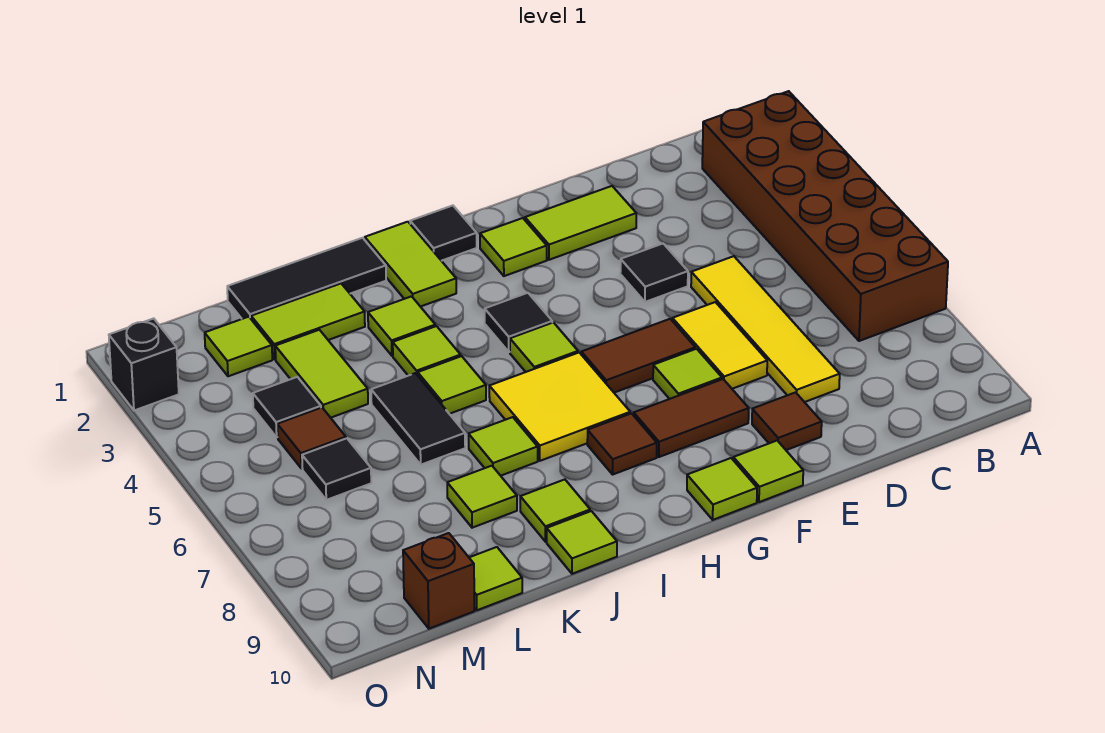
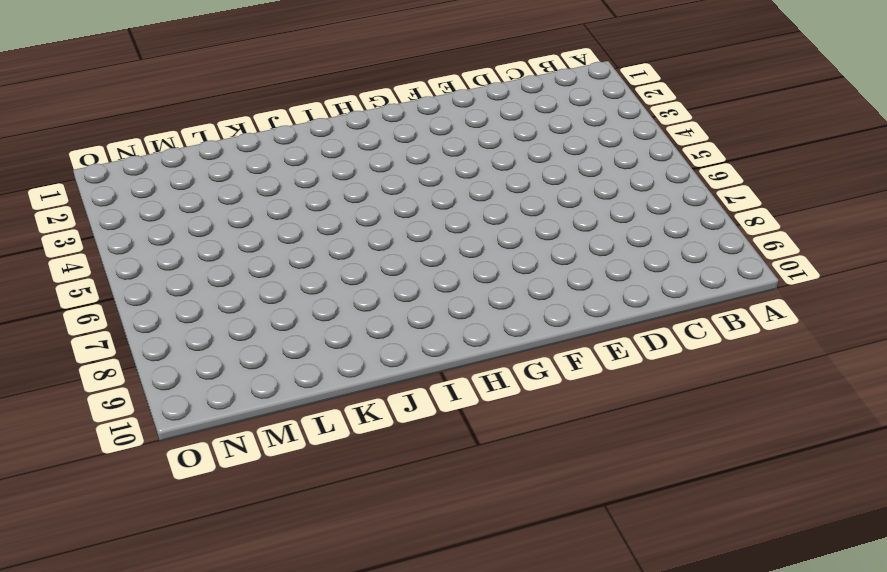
none -> brown brick A2:B7 level 1
none -> yellow tile D5:D8 level 1
none -> lime tile E2:F2 level 1
none -> black tile E4 level 1

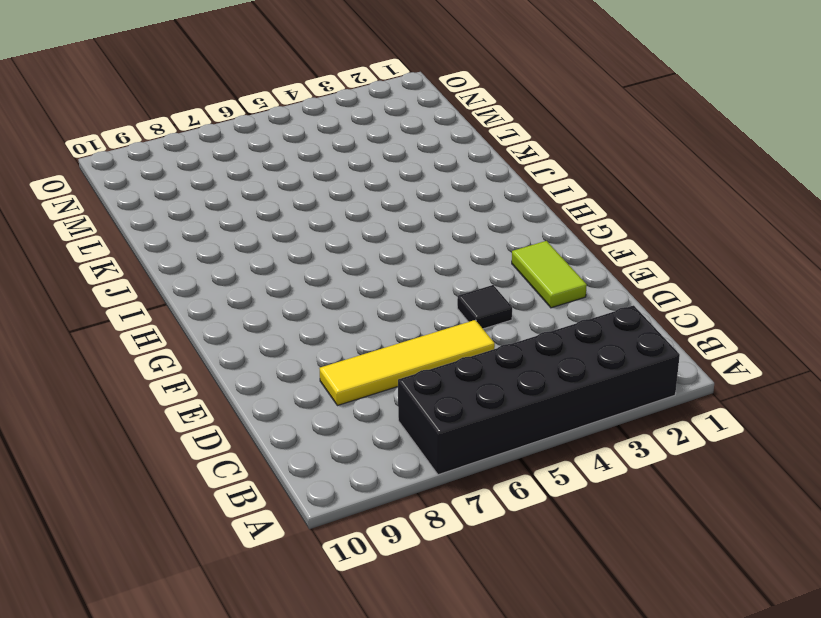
black brick A2:B7 level 1 -> brown brick A2:B7 level 1
none -> yellow tile E6:E7 level 1
none -> brown tile E9 level 1
none -> brown tile F6:G6 level 1
none -> lime tile F7 level 1

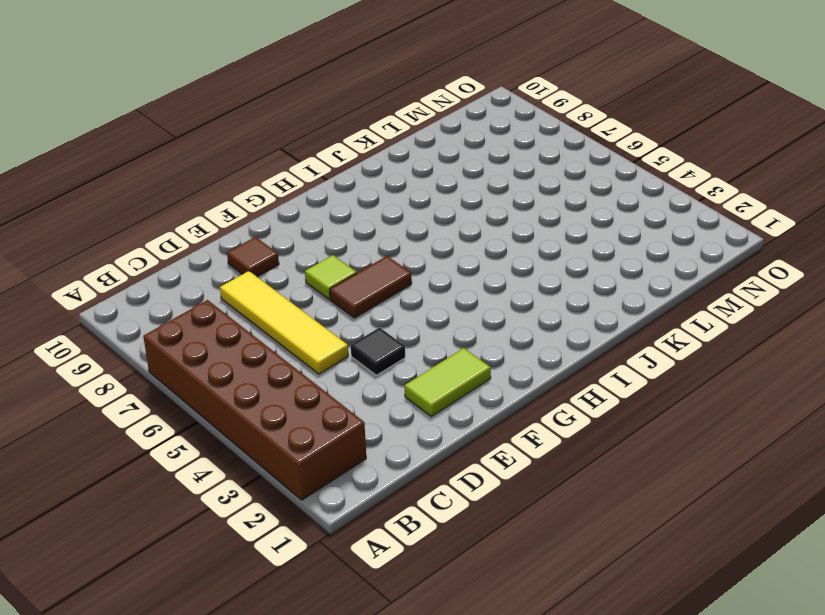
none -> yellow tile E6:E7 level 1
none -> brown tile F8:G8 level 1
none -> lime tile F10 level 1
none -> lime tile G2 level 1

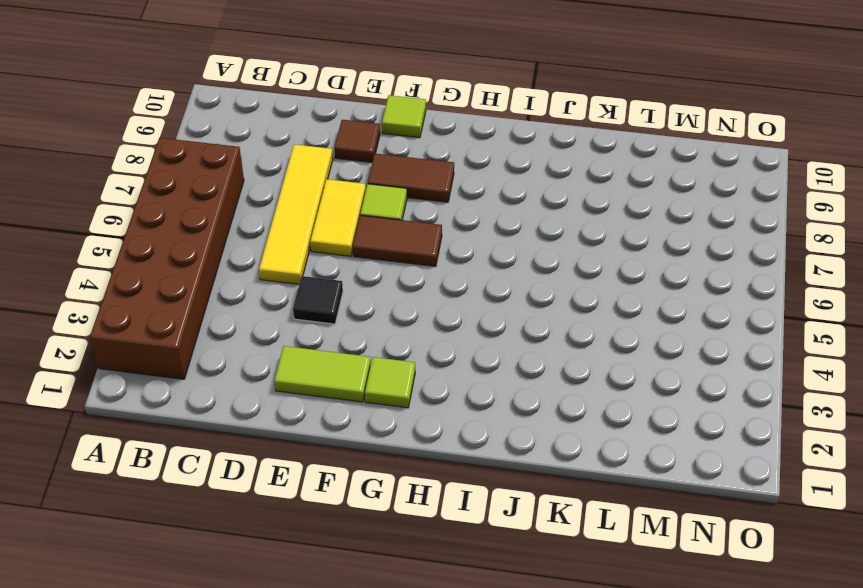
none -> lime tile G10 level 1
none -> black tile H1 level 1
none -> black tile H4 level 1
none -> lime tile H5 level 1

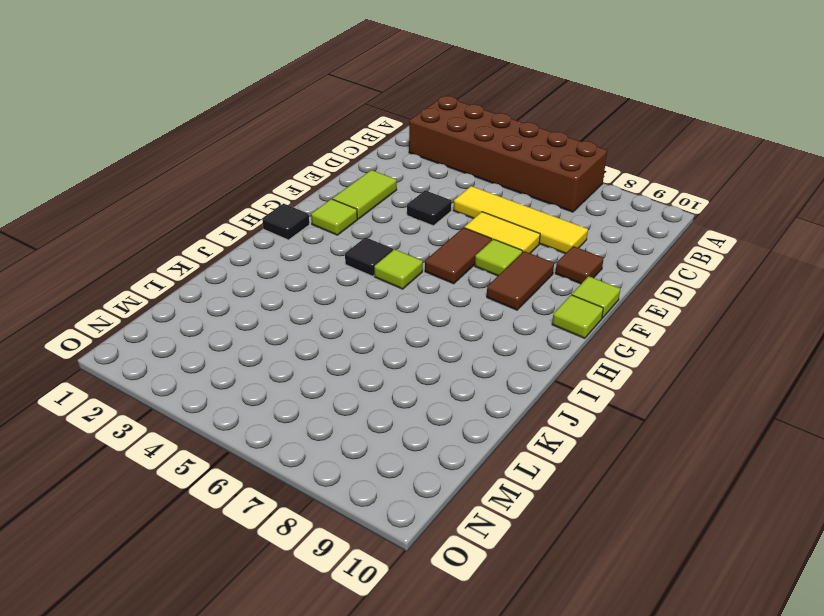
none -> yellow tile H6:I7 level 1
none -> brown tile H8 level 1
none -> lime tile I1:I2 level 1
none -> black tile J1:L1 level 1

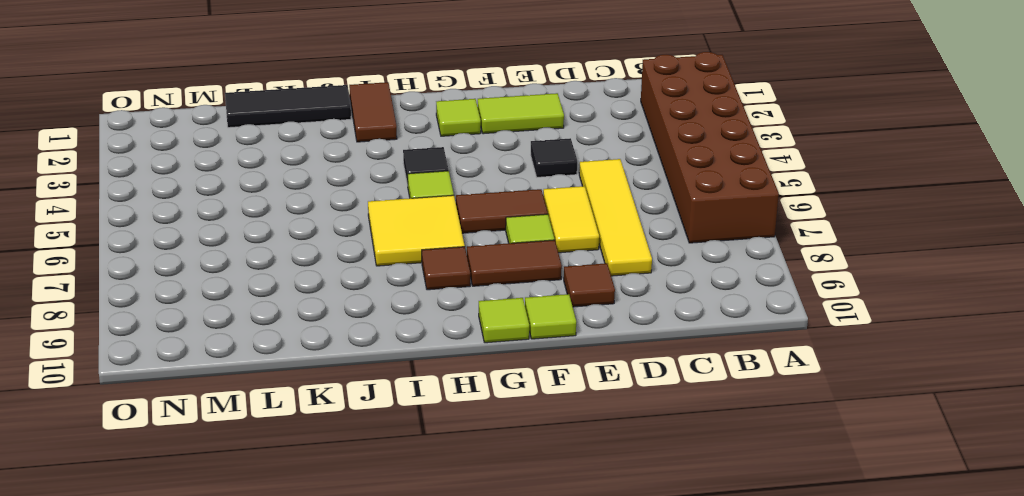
brown tile I1:I2 level 1 -> lime tile I1:I2 level 1
none -> black tile H1 level 1
none -> lime tile J3 level 1
none -> lime tile J4 level 1
none -> lime tile J5 level 1

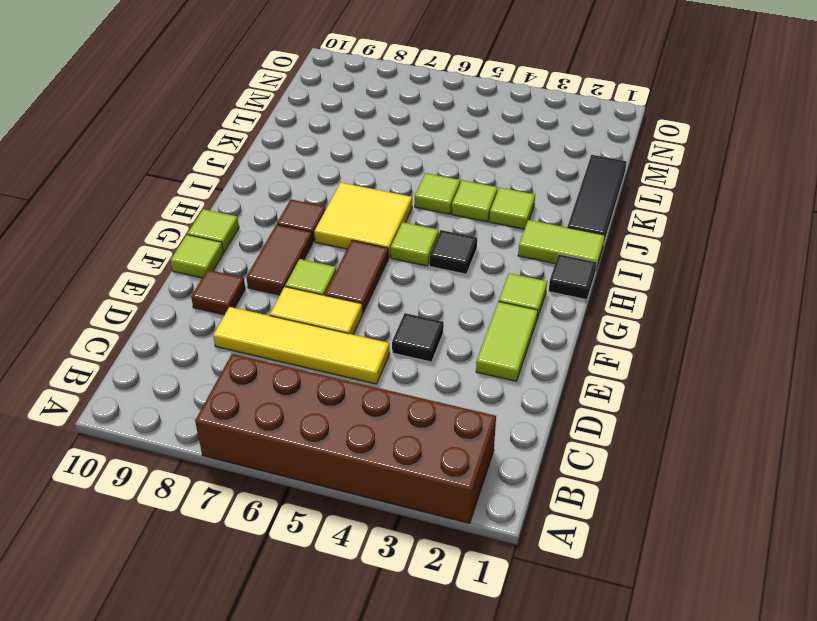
none -> lime tile J7 level 1
none -> lime tile J9 level 1
none -> lime tile J10 level 1
none -> lime tile K2:L2 level 1

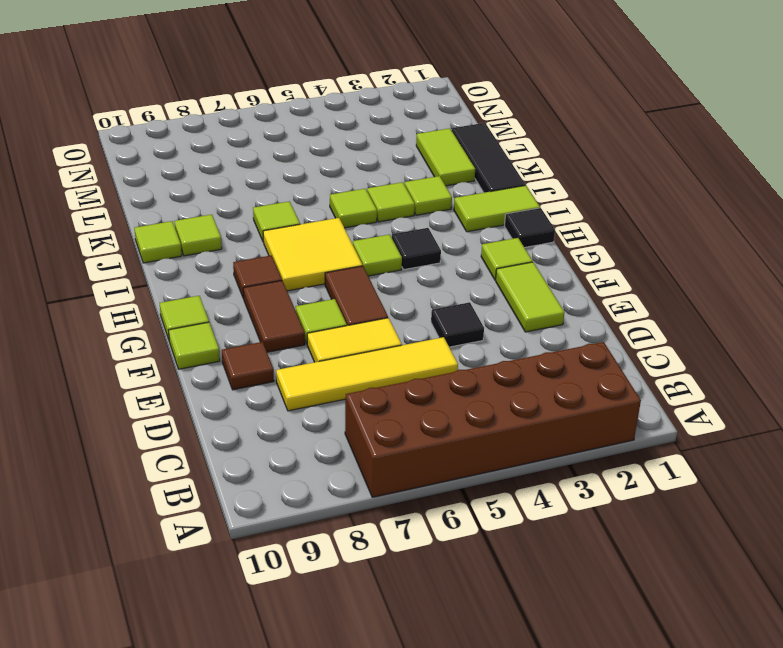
none -> black tile K5:K6 level 1
none -> lime tile K8 level 1
none -> lime tile L3:L4 level 1
none -> lime tile L10 level 1

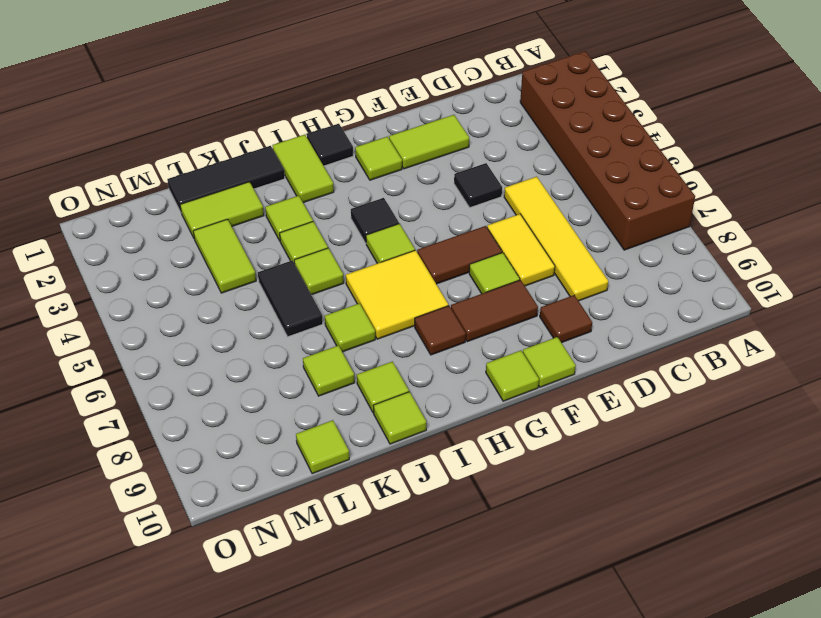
none -> lime tile M2 level 1
none -> black tile M4 level 1
none -> brown tile M5 level 1
none -> black tile M6 level 1

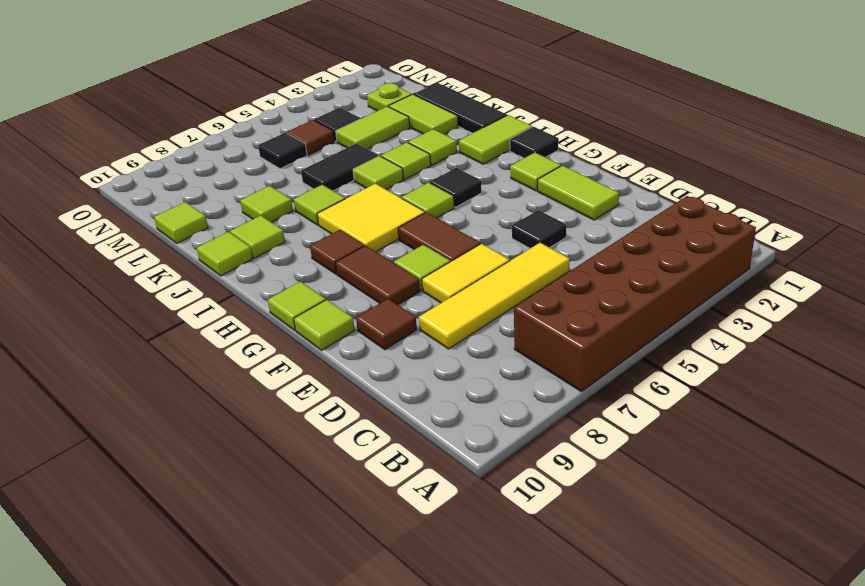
lime plate M2 level 1 -> lime tile M2 level 1
none -> brown brick M10 level 1
none -> black brick O2 level 1

